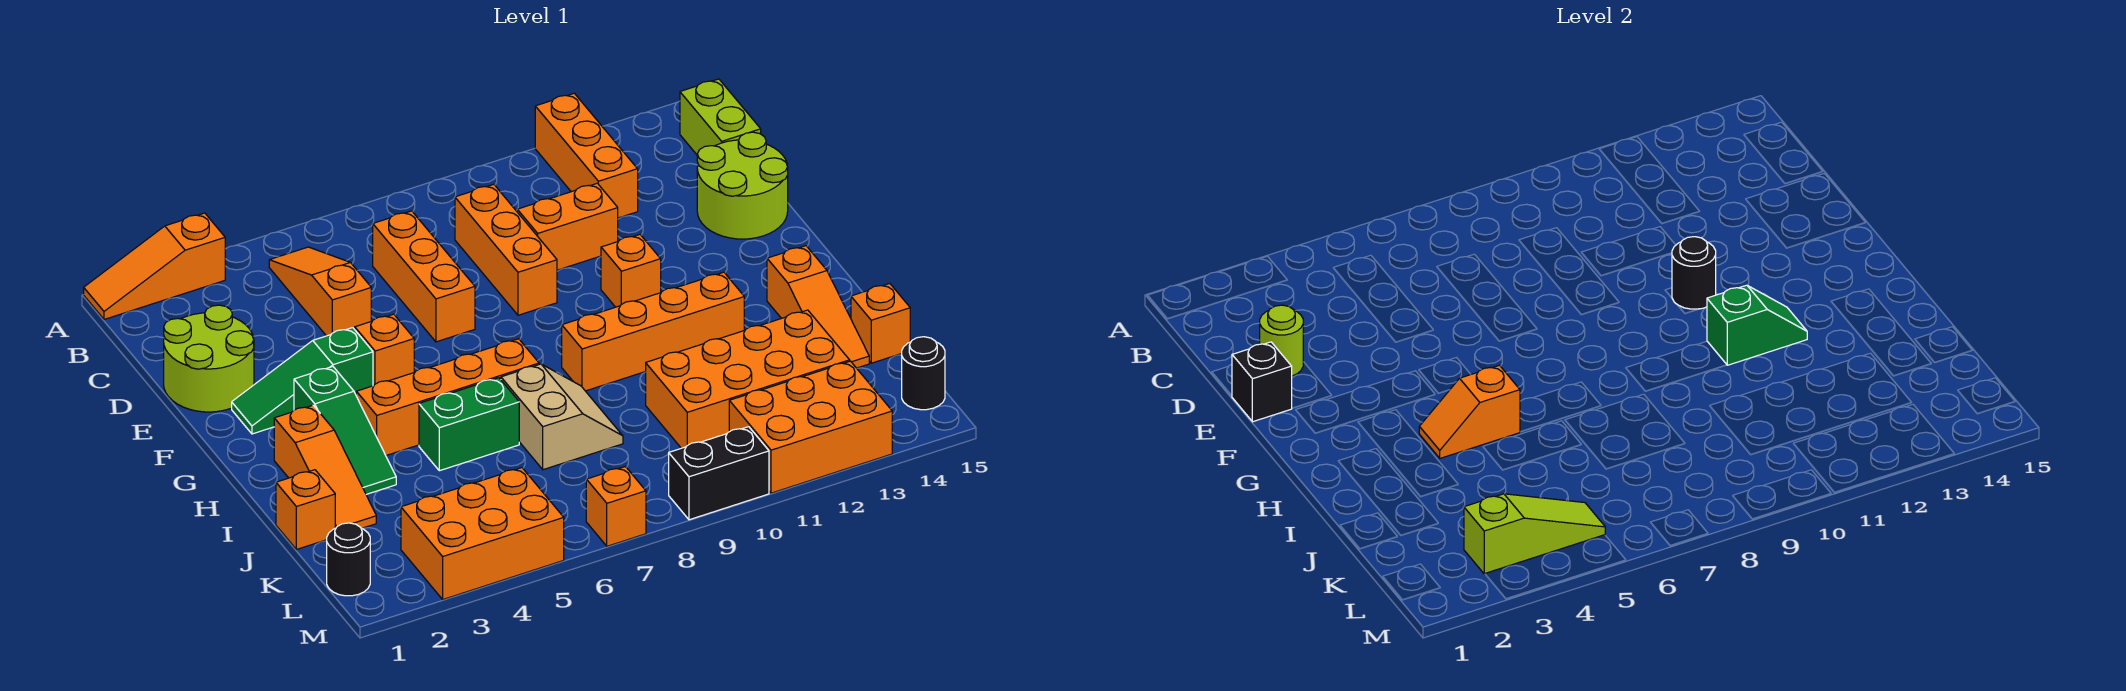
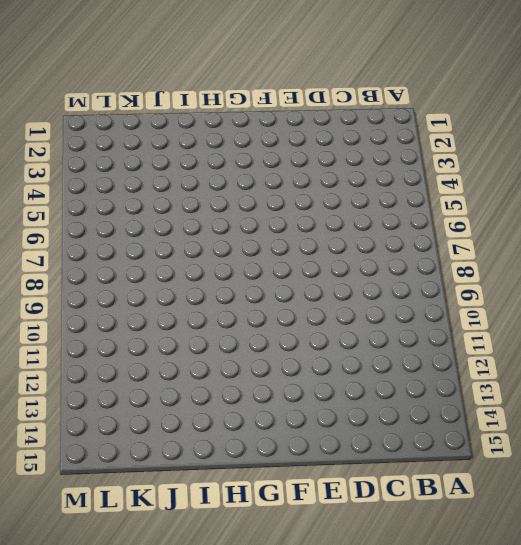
none -> orange slope A1:A3 level 1 top 3
none -> orange brick A12:C12 level 1
none -> orange slope B5:D5 level 1 top D
none -> lime brick B15:C15 level 1

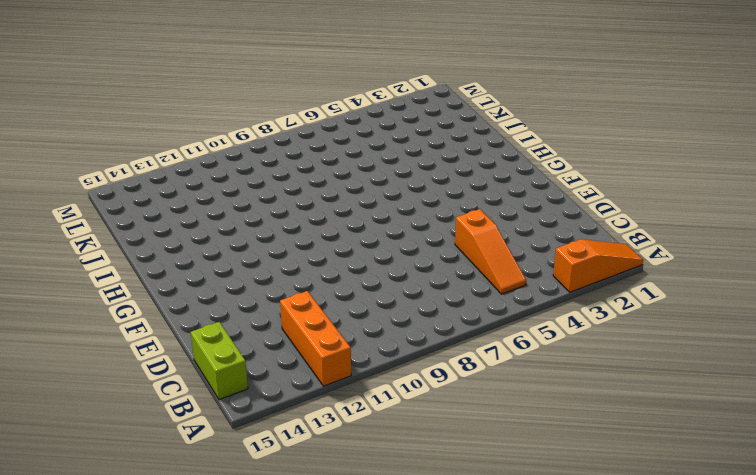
none -> orange brick C7:E7 level 1
none -> orange brick C9:E9 level 1
none -> lime round brick D1:E2 level 1
none -> orange brick D10:D11 level 1

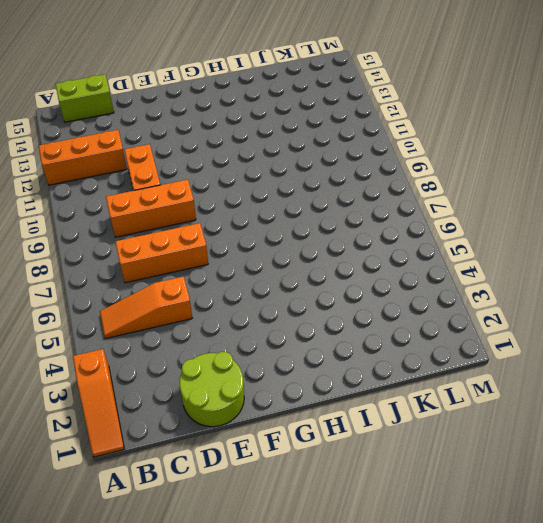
none -> lime round brick D14:E15 level 1
none -> green slope F2:F4 level 1 top 4
none -> orange brick F5 level 1
none -> orange brick F11 level 1

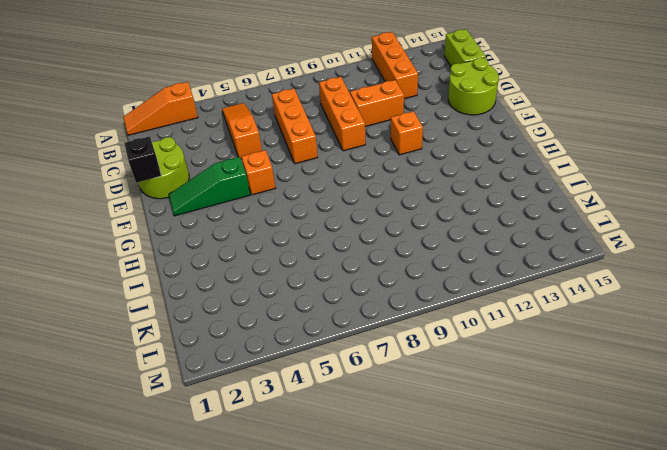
none -> green slope G3:I3 level 1 top G
none -> orange slope H2:J2 level 1 top H
none -> orange brick H4:H7 level 1
none -> orange brick H9:H12 level 1

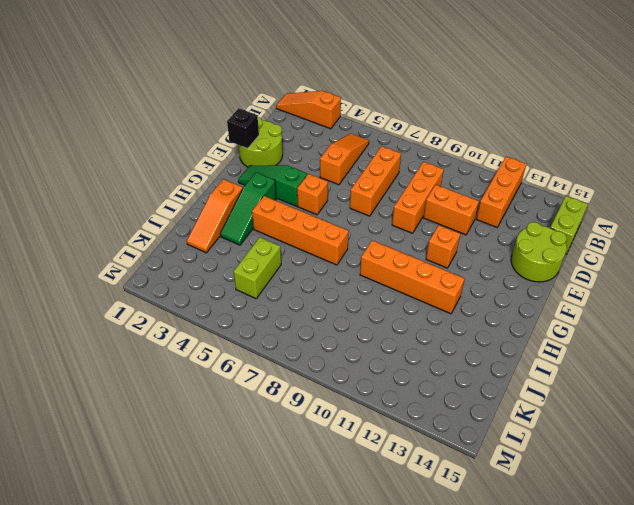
lime brick J5:K5 level 1 -> none
none -> orange slope H14:J14 level 1 top H
none -> green brick I5:I6 level 1
none -> tan slope I7:J8 level 1 top 7
none -> orange brick J1 level 1

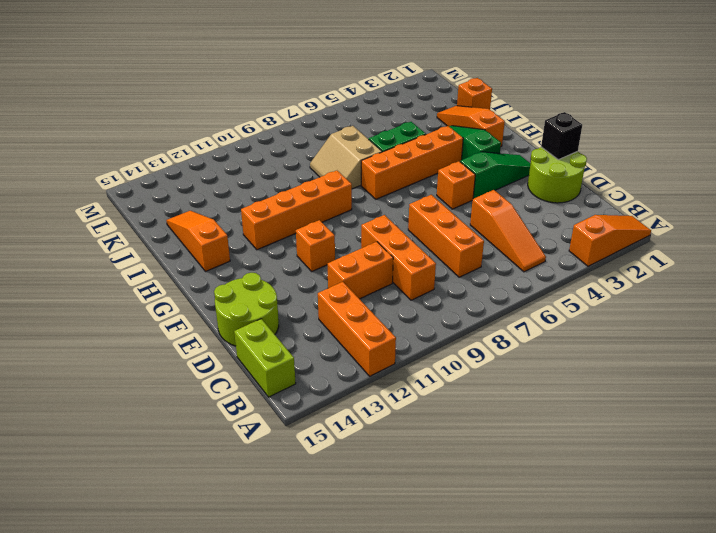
none -> orange brick J10:K13 level 1
none -> orange brick J15 level 1
none -> black round brick L1 level 1
none -> orange brick L3:M5 level 1

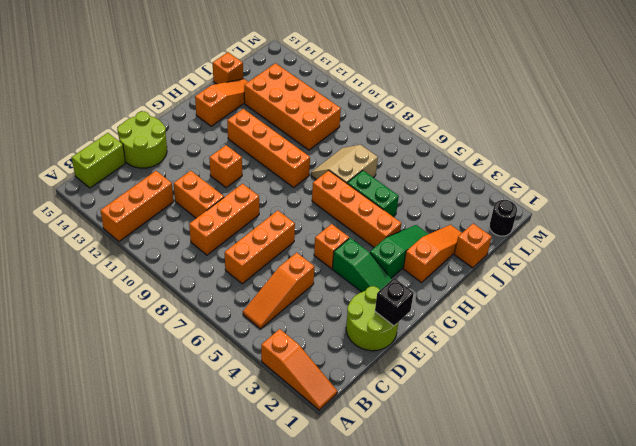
none -> orange brick L3:M5 level 1
none -> orange brick L11:M13 level 1
none -> black round brick L15 level 1
none -> orange brick M7 level 1

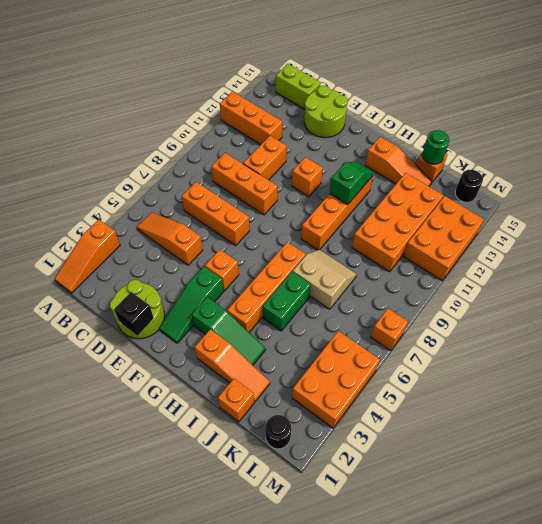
green round brick J15 level 2 -> none
none -> black brick M9:M10 level 1
none -> lime round brick D2 level 2
none -> black round brick F11 level 2
none -> orange slope H4:H5 level 2 top 5

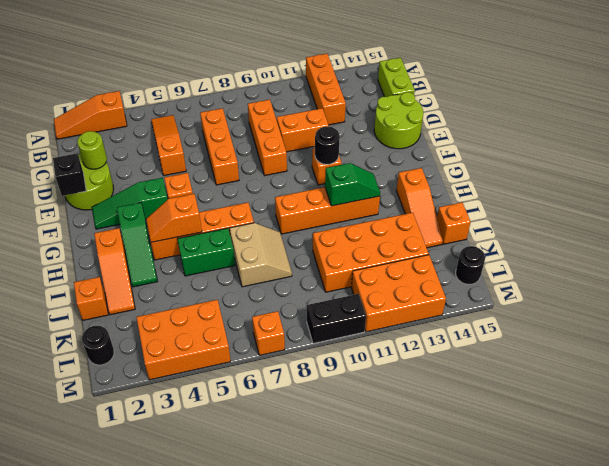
none -> lime slope L3:L5 level 2 top 3

